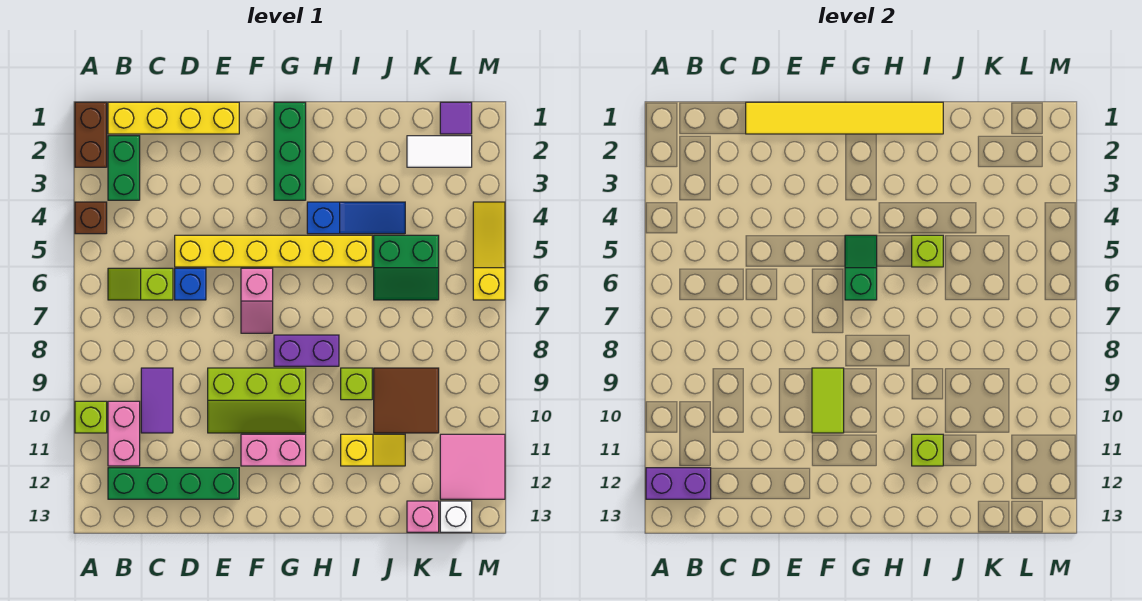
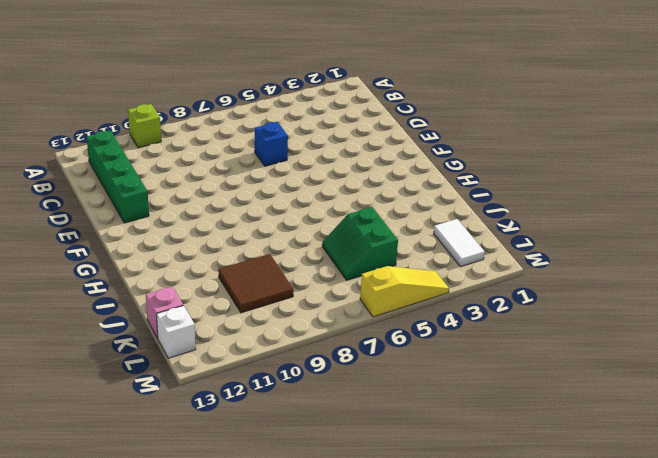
none -> brown brick A1:A2 level 1
none -> brown brick A4 level 1
none -> yellow brick B1:E1 level 1
none -> green brick B2:B3 level 1

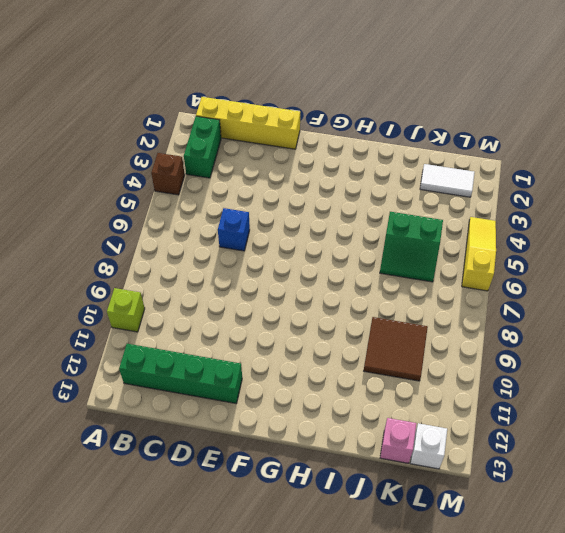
none -> brown brick A1:A2 level 1
none -> lime slope B6:C6 level 1 top C
none -> pink brick B10:B11 level 1
none -> purple tile C9:C10 level 1

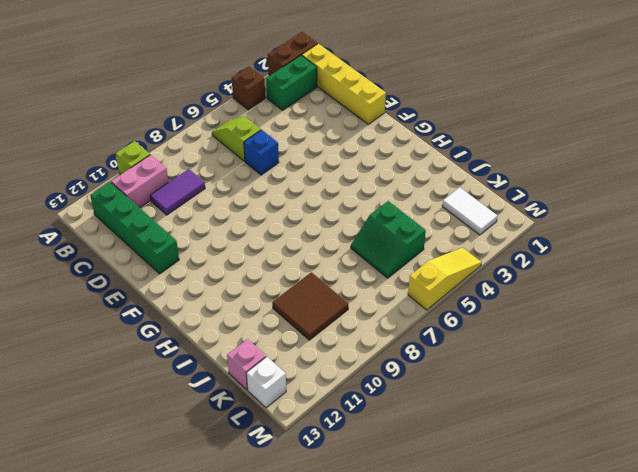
none -> yellow brick D5:I5 level 1
none -> lime slope E9:G10 level 1 top 9
none -> pink slope F6:F7 level 1 top 6
none -> pink brick F11:G11 level 1

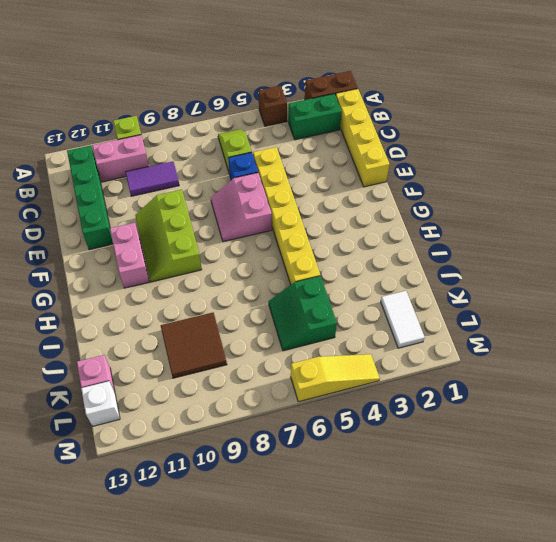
pink slope E6:F7 level 1 top 6 -> pink slope F6:F7 level 1 top 6
none -> green brick G1:G3 level 1
none -> purple brick G8:H8 level 1
none -> blue slope H4:J4 level 1 top H
none -> lime brick I9 level 1

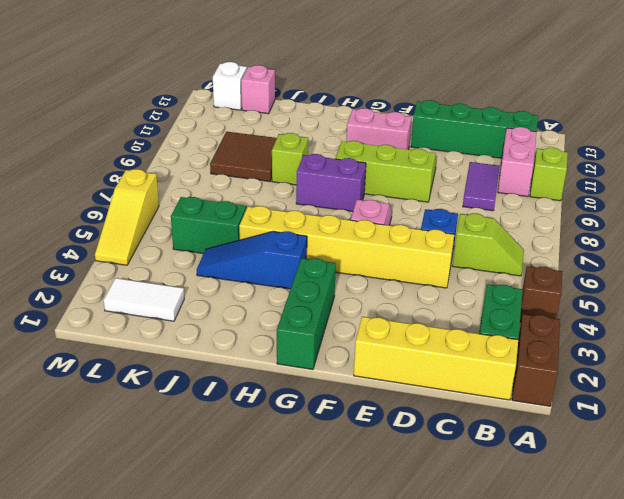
none -> yellow slope I11:J11 level 1 top I
none -> purple tile L1 level 1
none -> pink tile L11:M12 level 1
none -> purple brick A12:B12 level 2

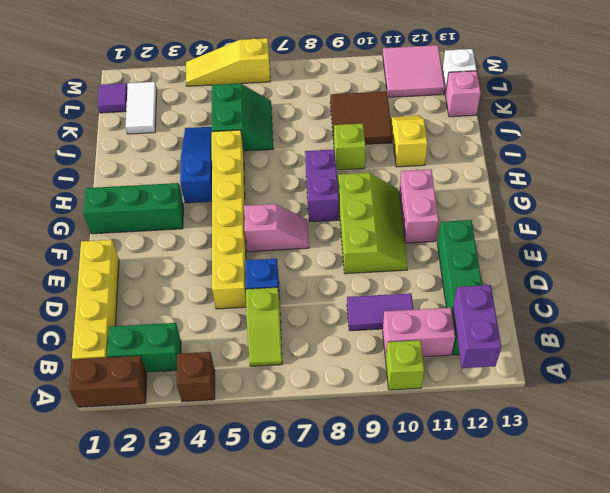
none -> yellow tile D1:I1 level 2
none -> lime tile F9:F10 level 2
none -> green slope G5:G6 level 2 top 6
none -> lime brick I5 level 2

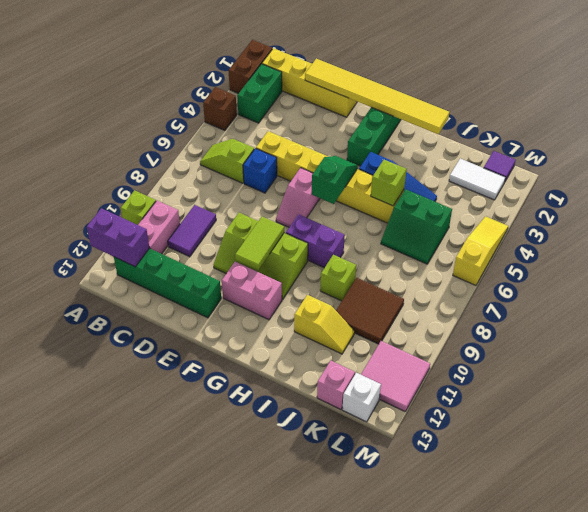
none -> lime brick I11 level 2

